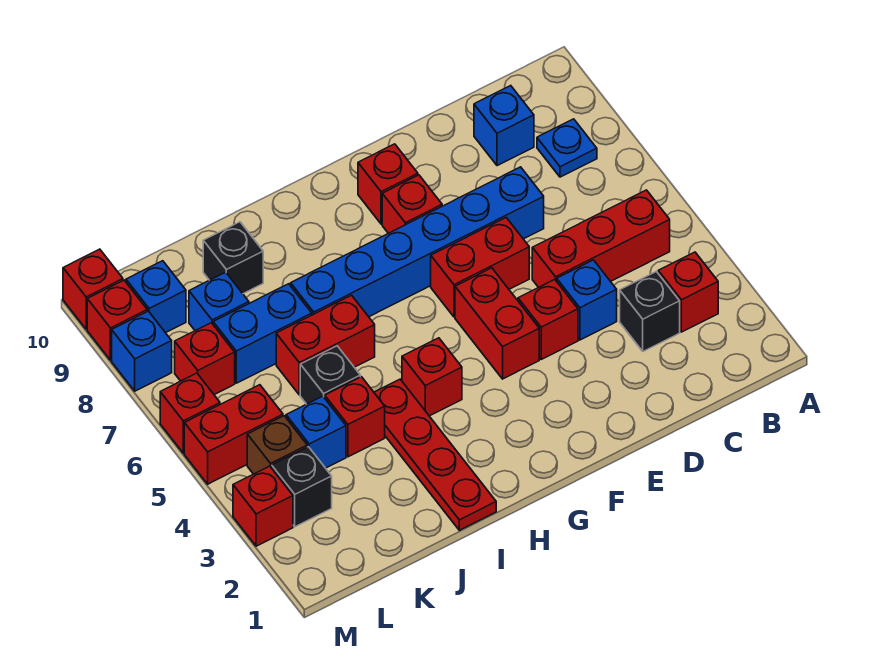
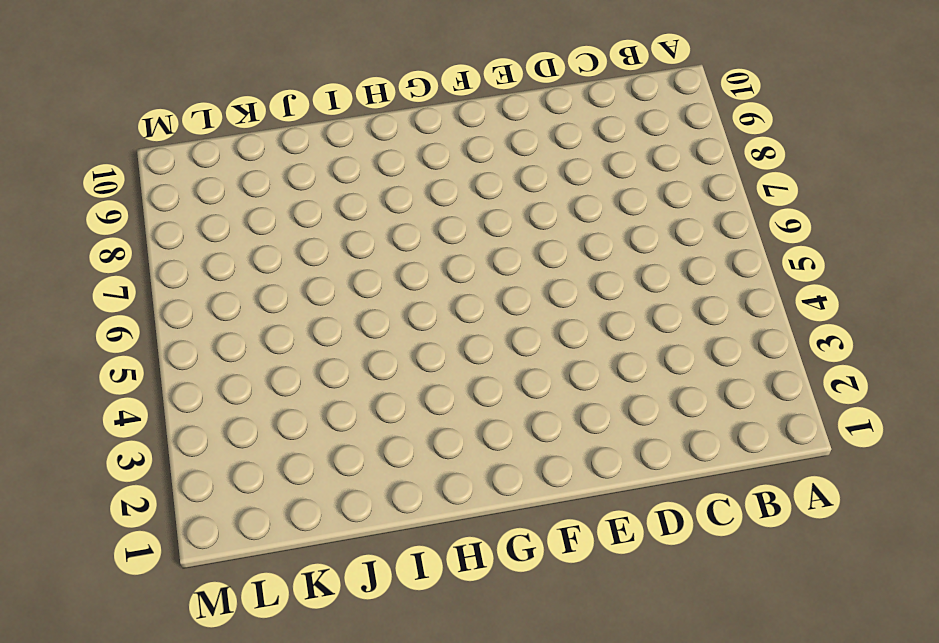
none -> red brick B3 level 1
none -> red brick B5:D5 level 1
none -> blue plate B8 level 1
none -> black brick C3 level 1

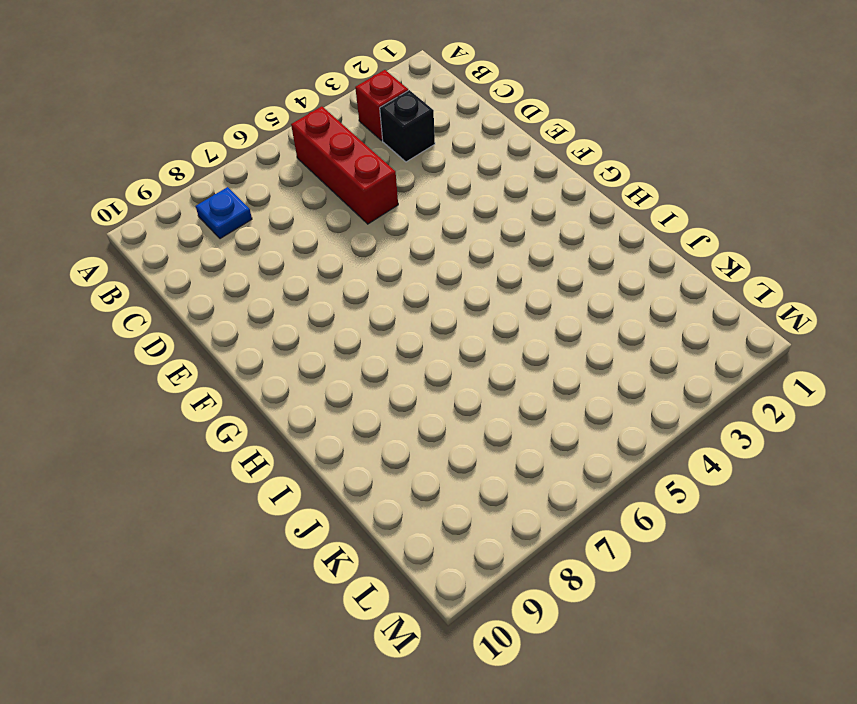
none -> blue brick C9 level 1
none -> blue brick D4 level 1
none -> blue brick D7:I7 level 1
none -> red brick E4 level 1

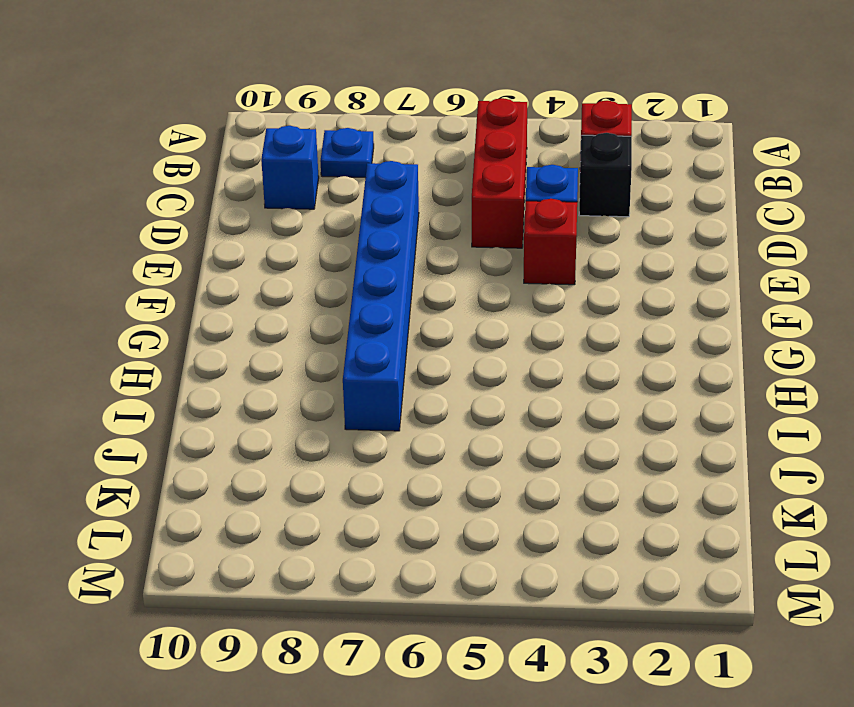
none -> red brick E6:F6 level 1
none -> red brick F4:F5 level 1
none -> red brick F8 level 1
none -> red brick F9 level 1

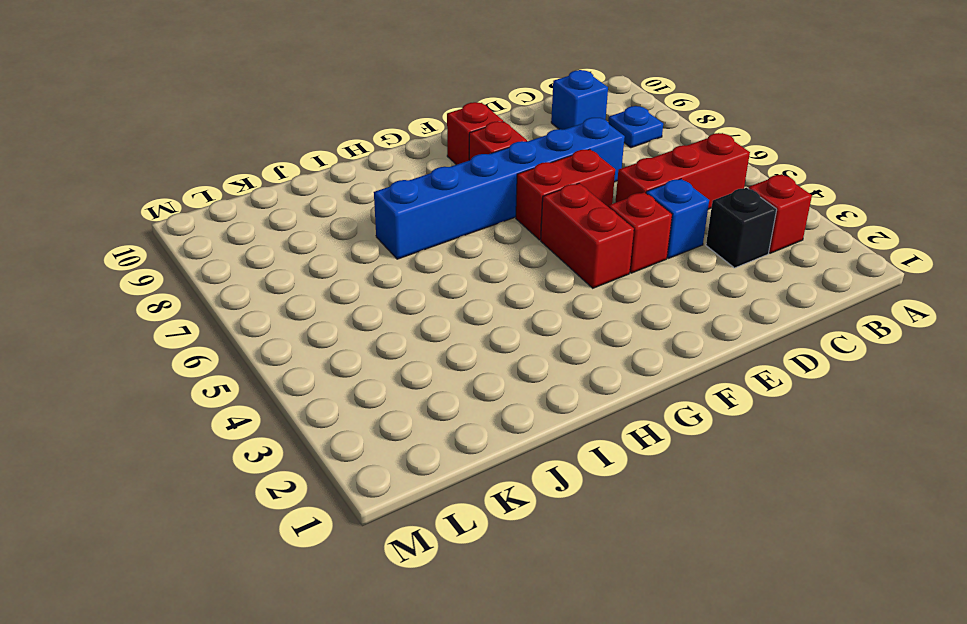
none -> red brick H4 level 1
none -> red plate I1:I4 level 1
none -> red brick I6:J6 level 1
none -> red brick J4 level 1

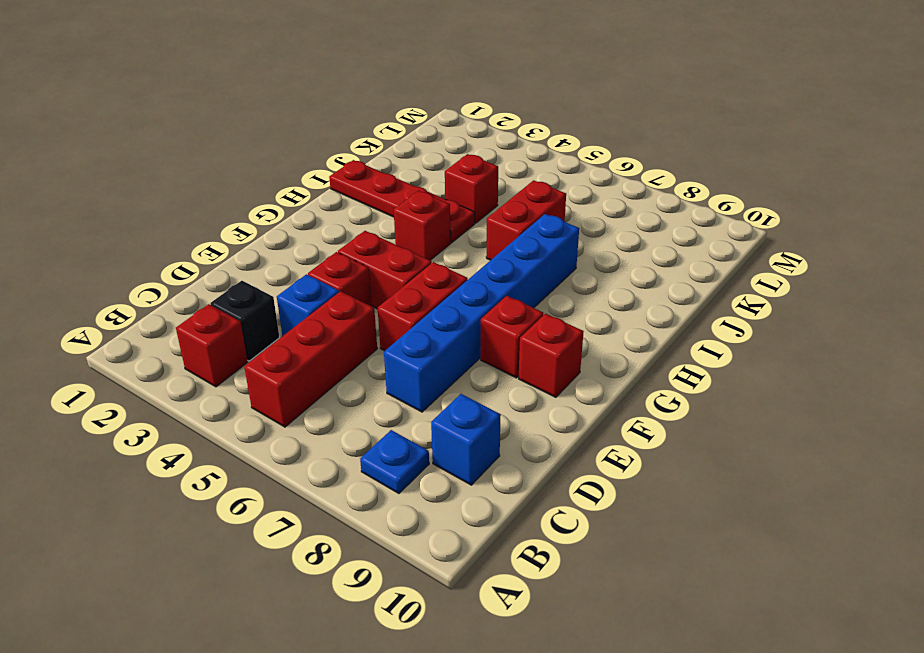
none -> black brick J5 level 1
none -> blue brick J7:K7 level 1
none -> black brick J9 level 1
none -> blue brick K4 level 1

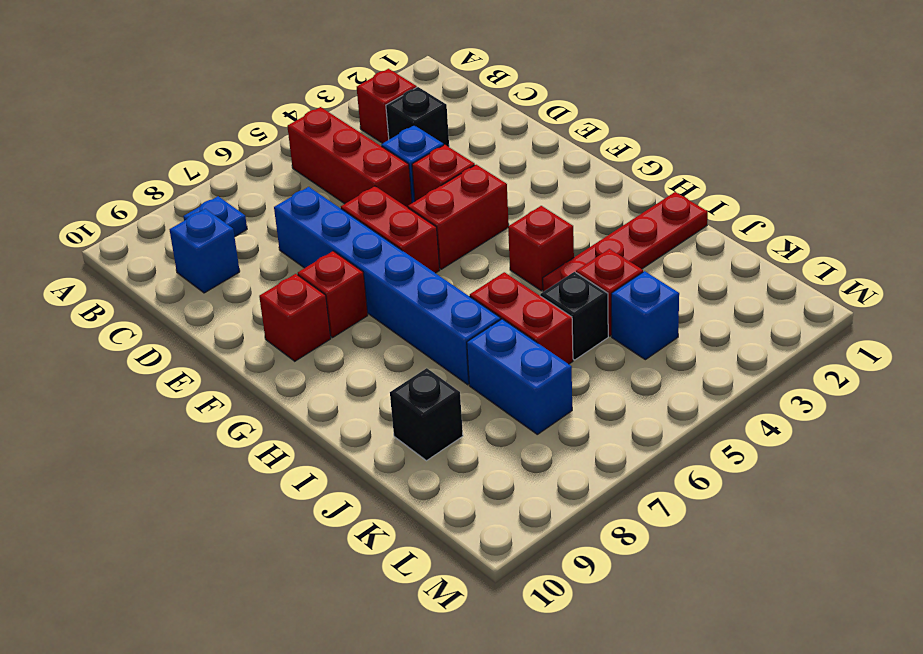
none -> blue brick K8 level 1
none -> black brick L3 level 1
none -> brown brick L4 level 1
none -> red brick L5:M5 level 1

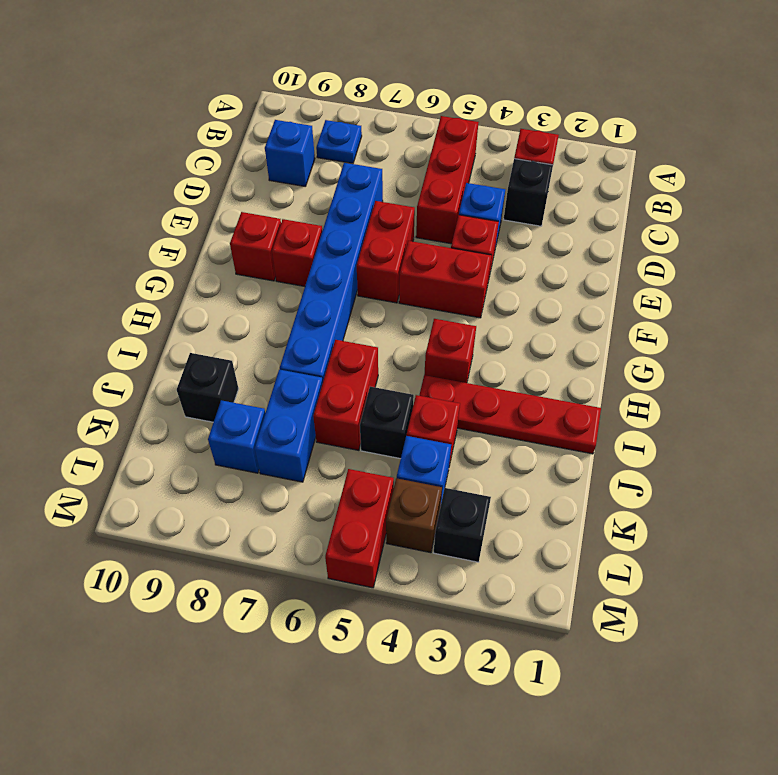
none -> red brick L7 level 1
none -> blue brick L9 level 1
none -> red brick M3 level 1
none -> red brick M6 level 1

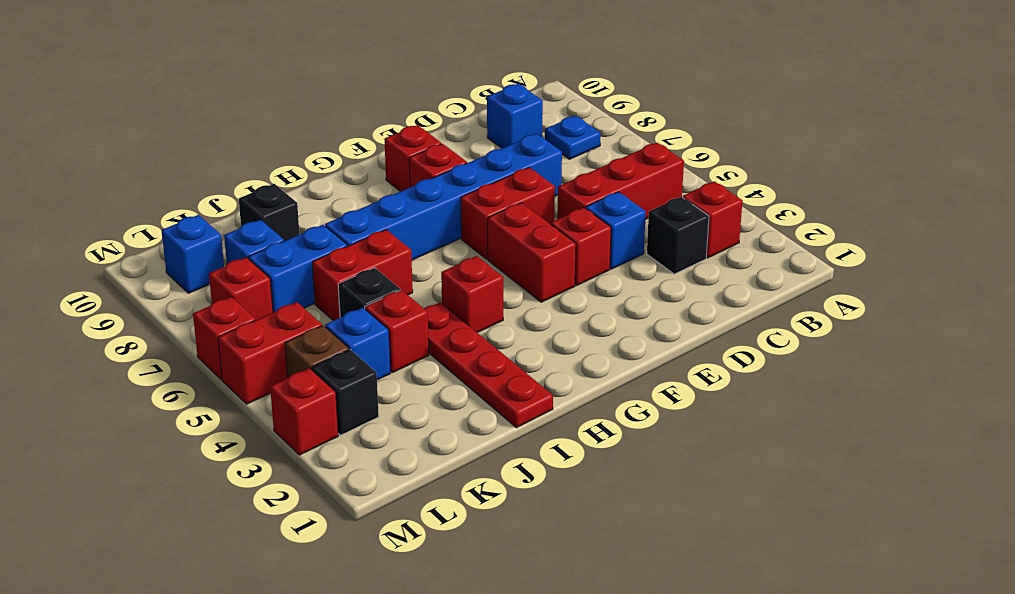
none -> blue brick M8 level 1
none -> red brick M9 level 1
none -> red brick M10 level 1

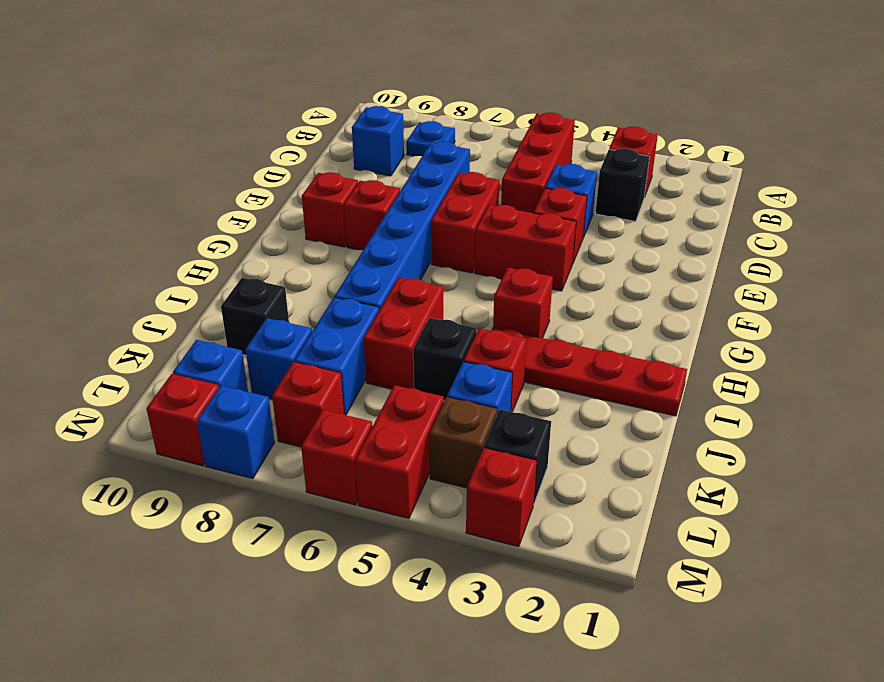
none -> red brick M10 level 1

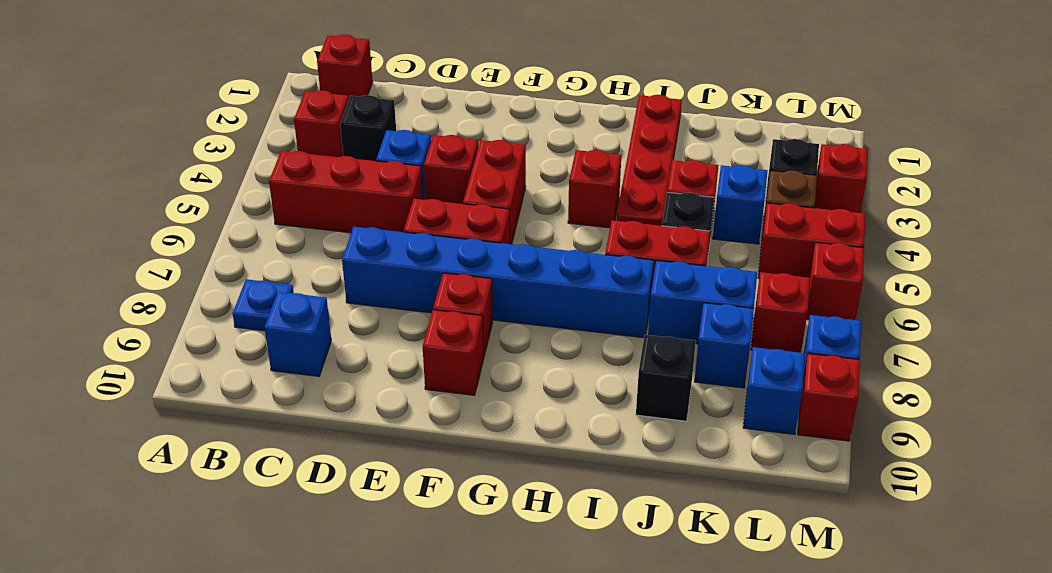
red brick B1 level 1 -> red brick M10 level 1

